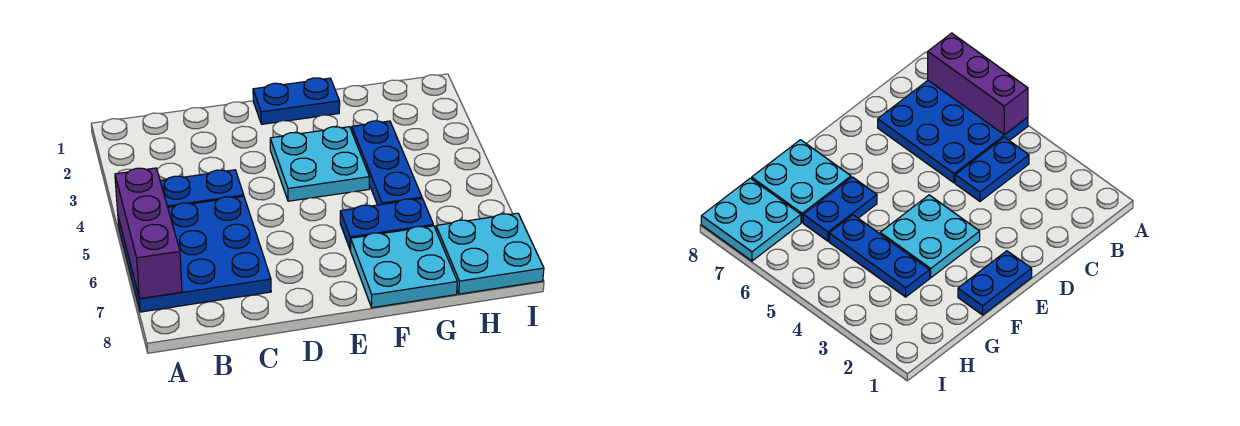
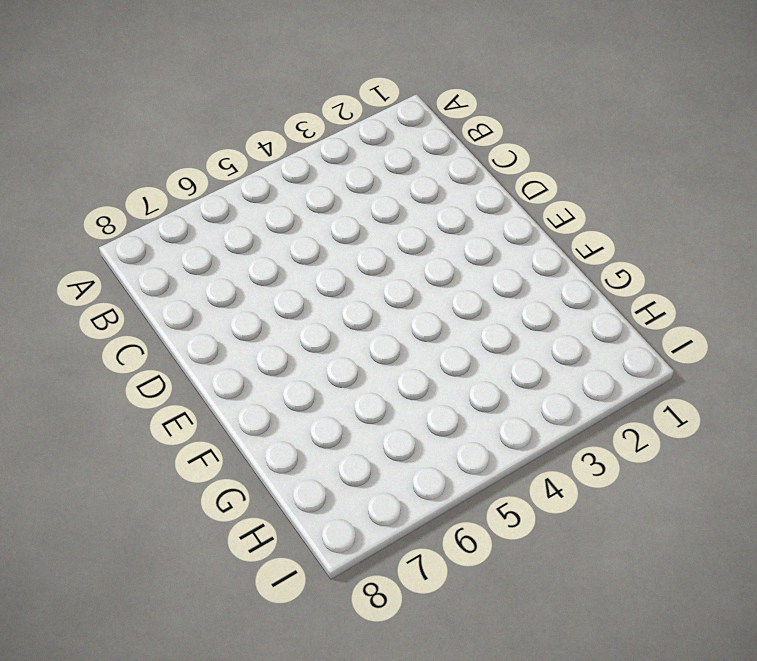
none -> blue plate A5:C7 level 1
none -> blue plate B4:C4 level 1

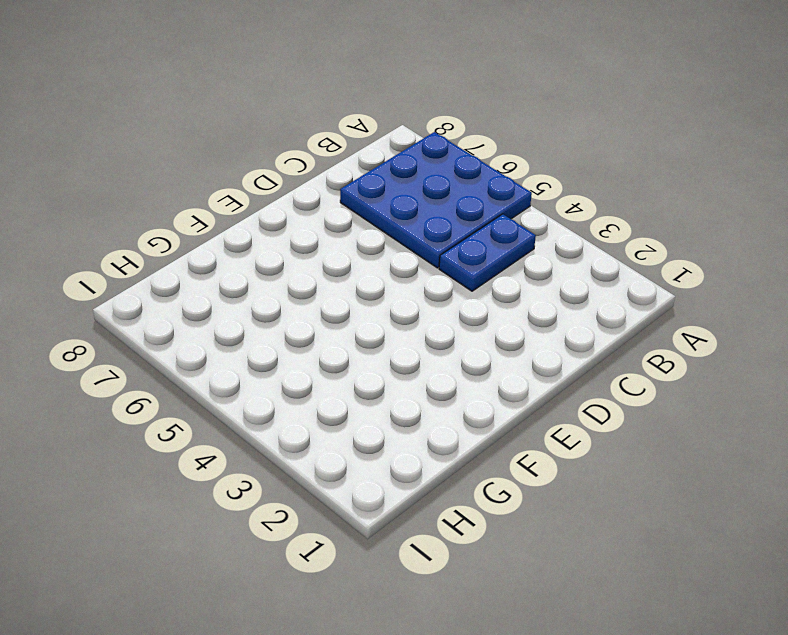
none -> blue plate E1:F1 level 1
none -> cyan plate E3:F4 level 1

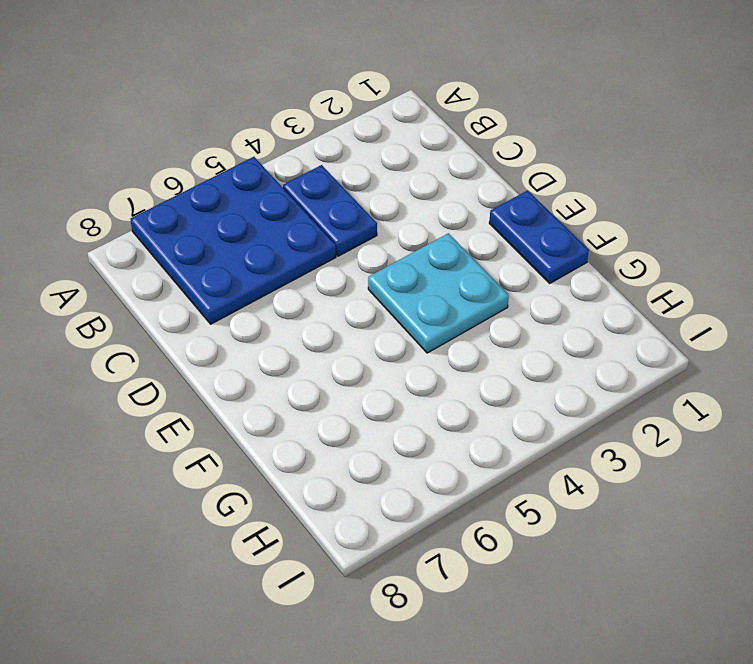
none -> blue plate F6:G6 level 1
none -> cyan plate F7:G8 level 1

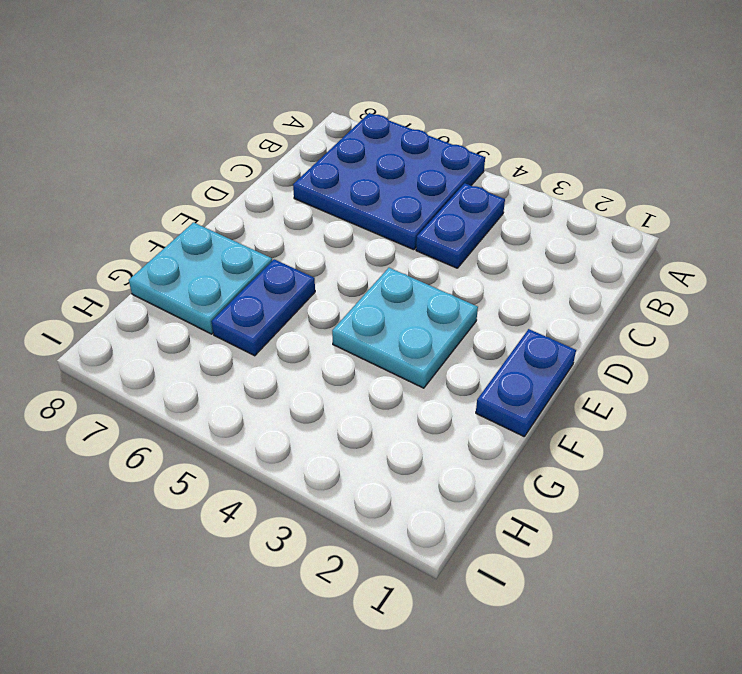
none -> blue plate G3:G5 level 1
none -> cyan plate H7:I8 level 1

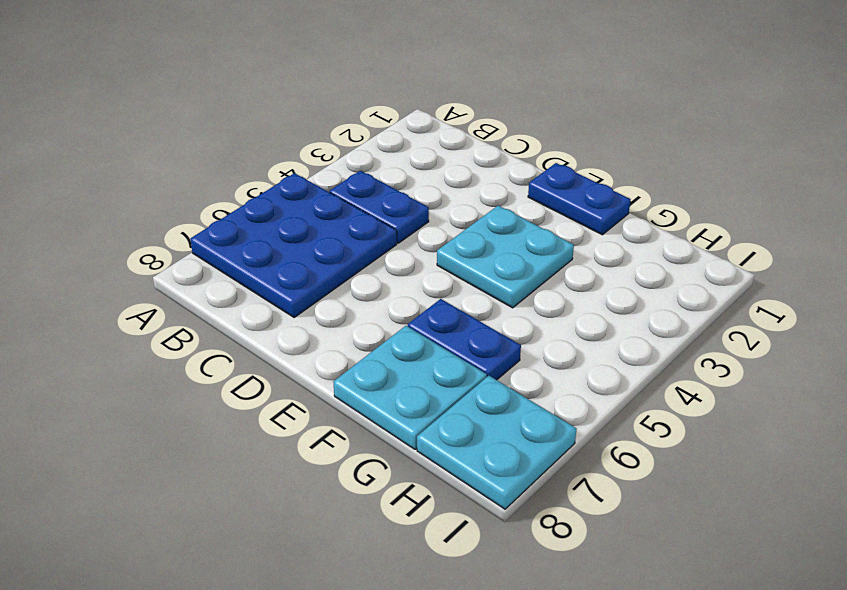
none -> blue plate G3:G5 level 1
none -> purple brick A5:A7 level 2

